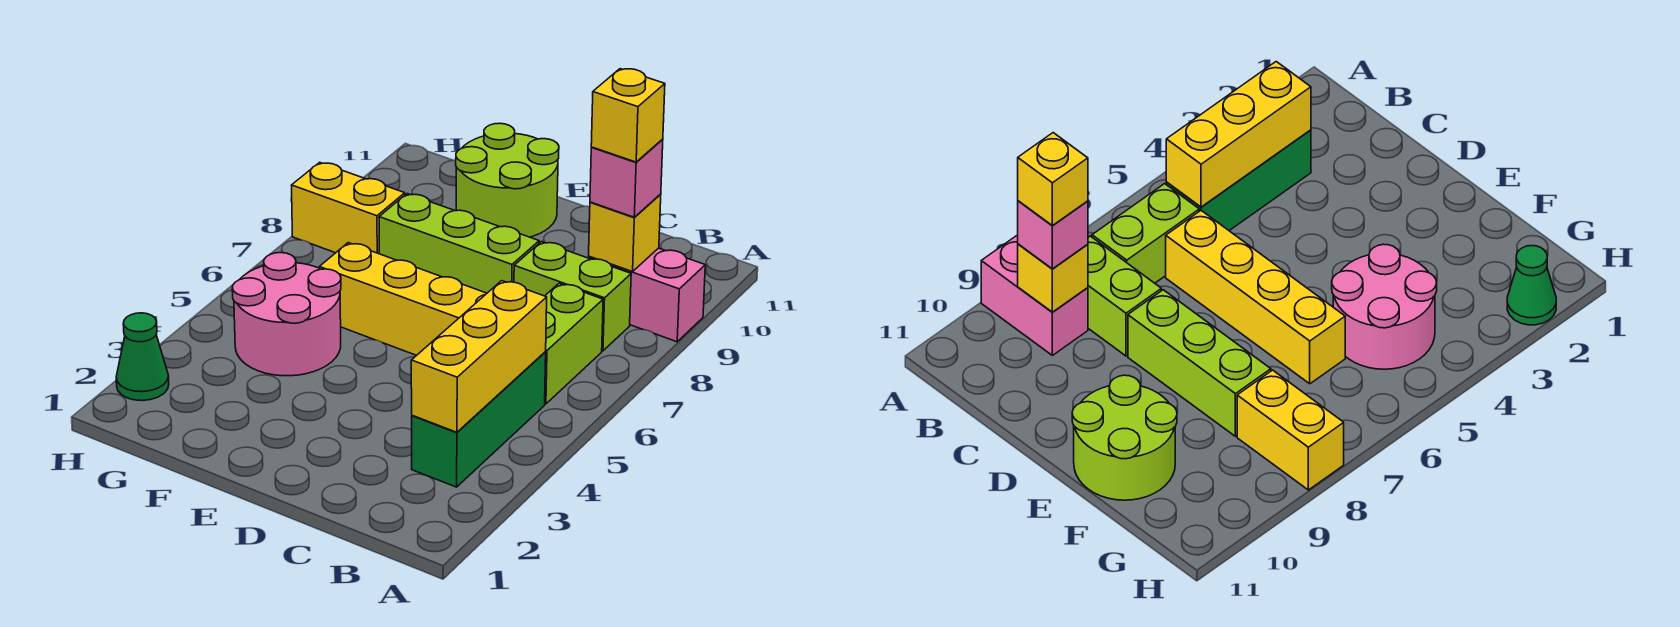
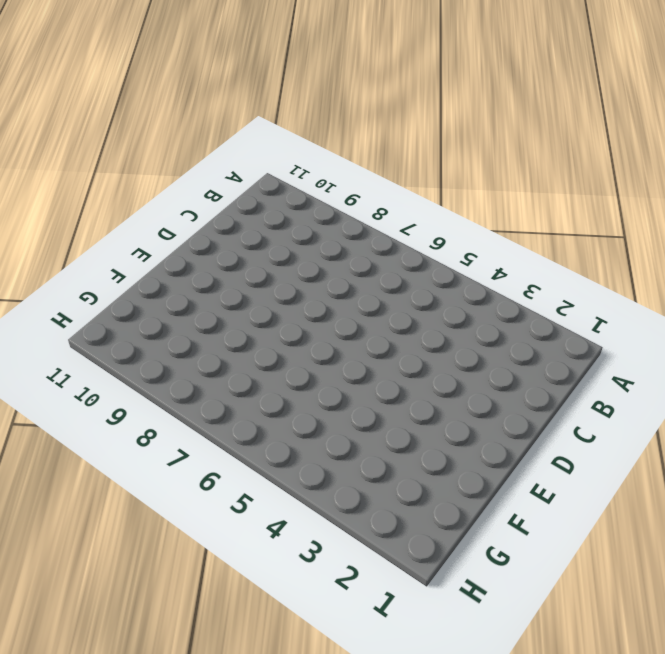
none -> pink brick A9:B9 level 1
none -> green brick B3:B5 level 1
none -> lime brick B6:B7 level 1

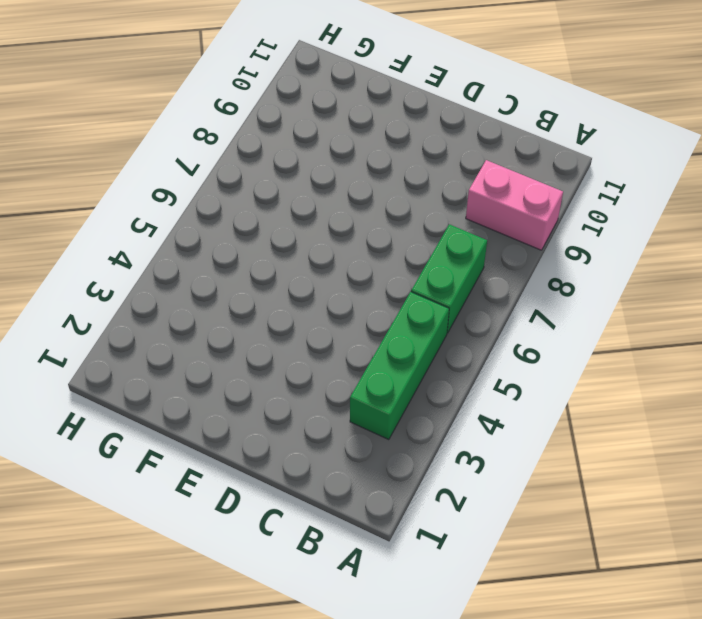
green brick B6:B7 level 1 -> lime brick B6:B7 level 1
none -> lime brick B8:C8 level 1
none -> yellow brick C6:F6 level 1
none -> lime brick D8:F8 level 1

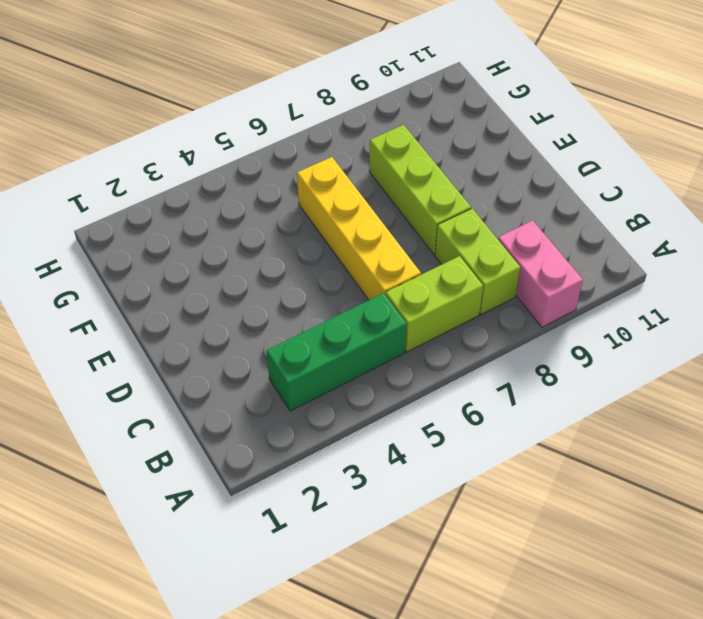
none -> lime round brick E10:F11 level 1
none -> pink round brick F4:G5 level 1
none -> yellow brick G8:H8 level 1

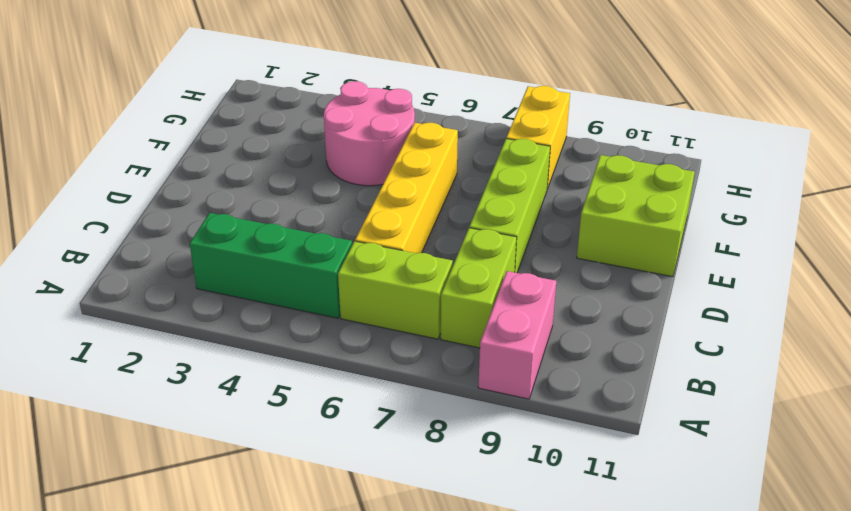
lime brick E10:F11 level 1 -> lime round brick E10:F11 level 1
none -> green cone H2 level 1
none -> yellow brick B3:B5 level 2
none -> yellow brick B9 level 2

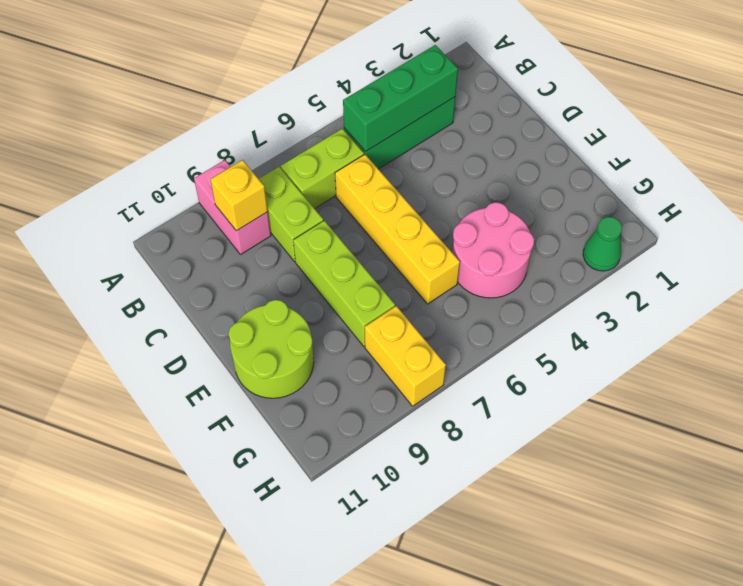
green brick B3:B5 level 2 -> yellow brick B3:B5 level 2
none -> pink brick B9 level 3
none -> yellow brick B9 level 4

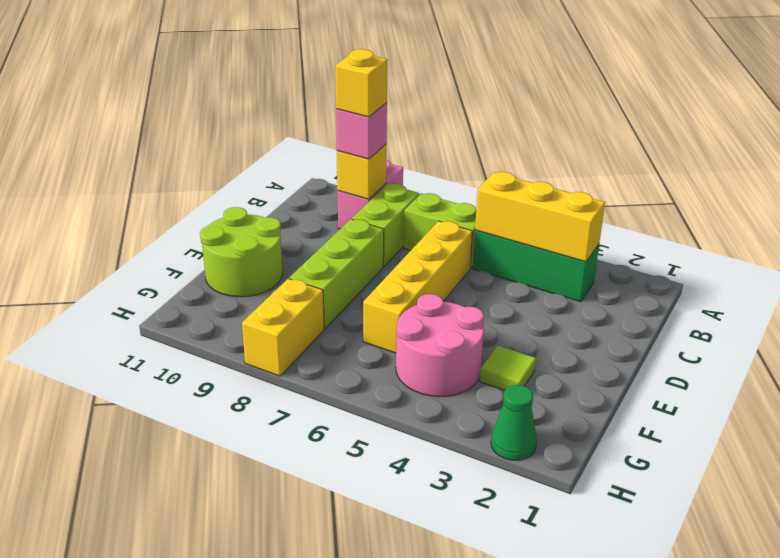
lime tile F3 level 1 -> none

